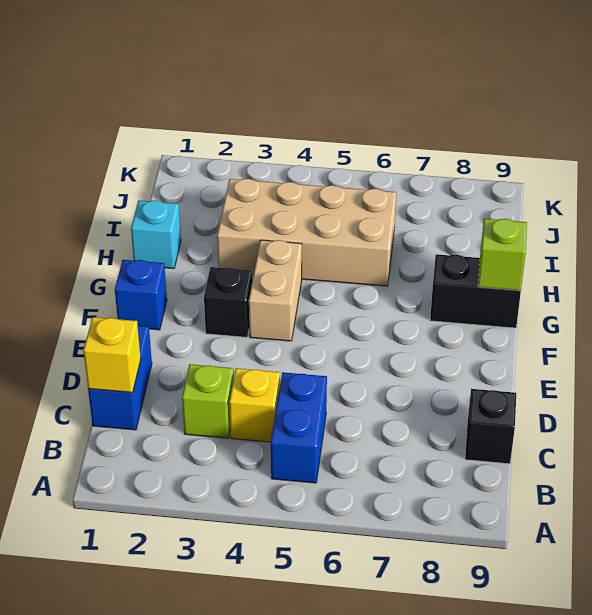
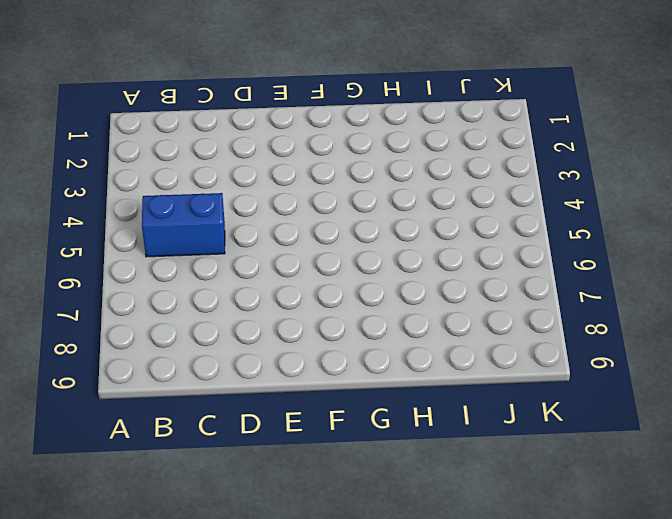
none -> blue brick C1:D1 level 1
none -> lime brick C3 level 1
none -> yellow brick C4 level 1

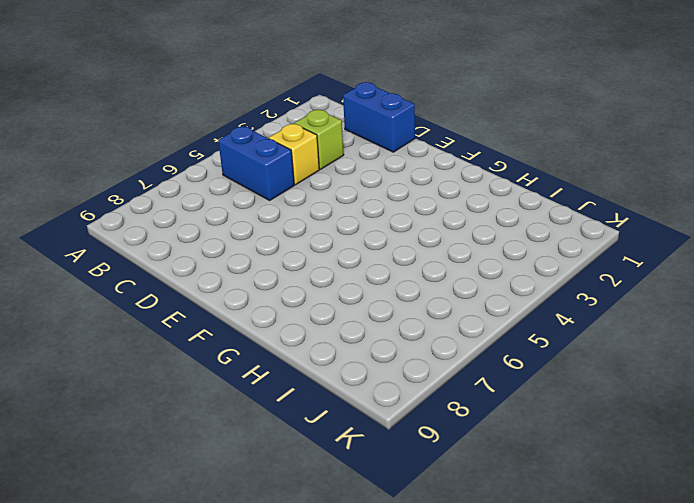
none -> black brick C9 level 1
none -> blue brick F1 level 1
none -> black brick F3 level 1

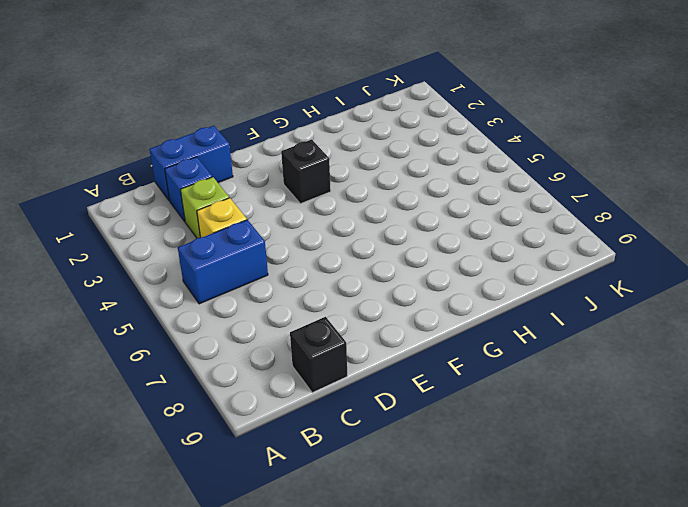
blue brick C2 level 1 -> blue brick F1 level 1
none -> tan brick F4:G4 level 1
none -> black brick G8:G9 level 1
none -> cyan brick H1 level 1

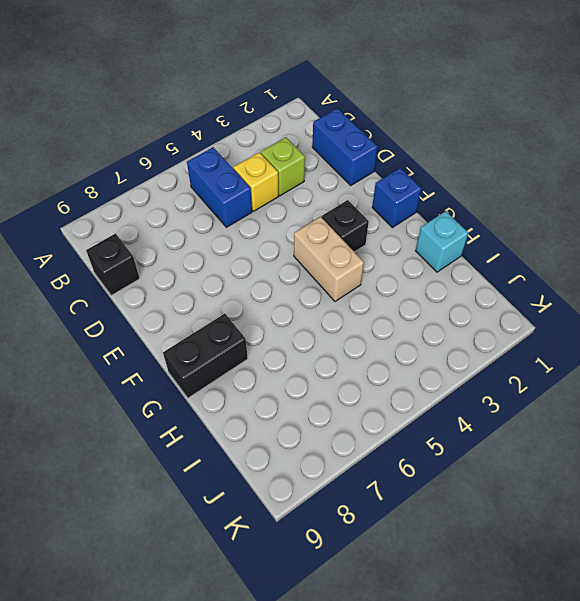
none -> tan brick H3:I6 level 1
none -> yellow brick C1 level 2
none -> lime brick G9 level 2

